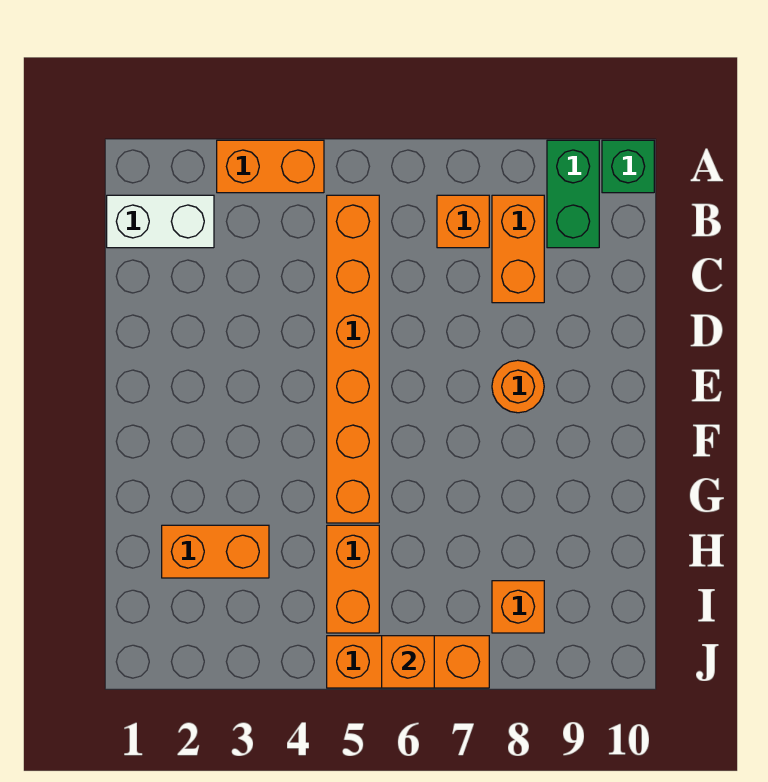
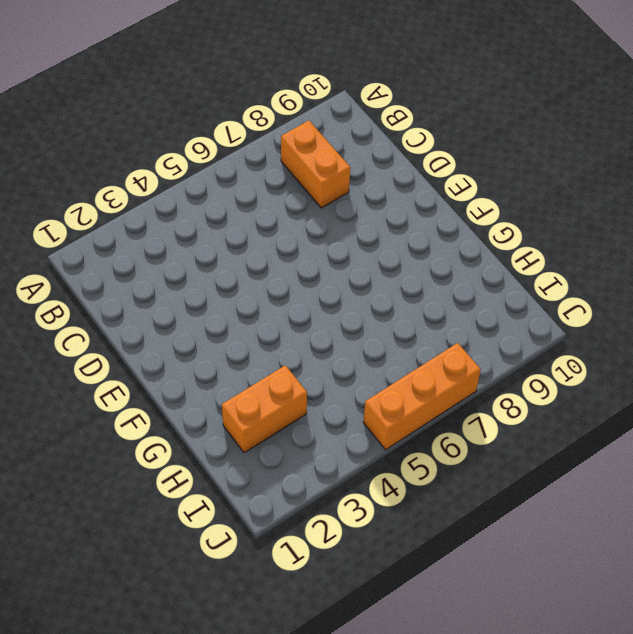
none -> orange brick A3:A4 level 1
none -> green brick A9:B9 level 1
none -> green brick A10 level 1

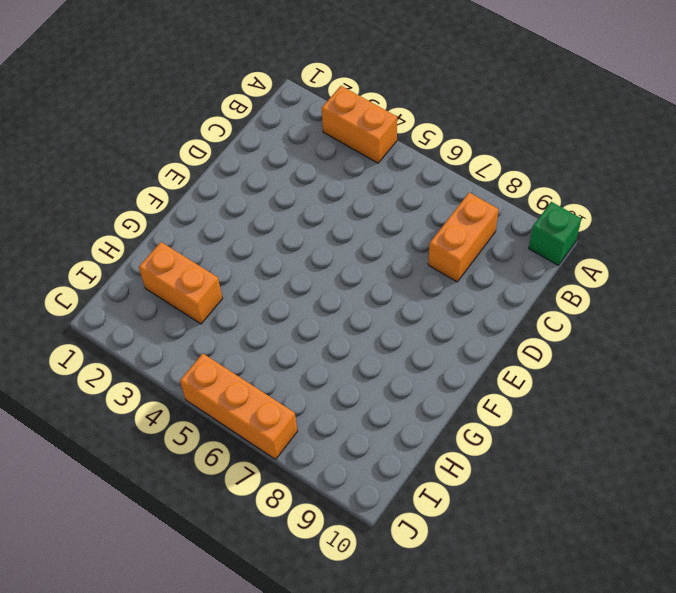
none -> green brick A9:B9 level 1
none -> white brick B1:B2 level 1
none -> orange brick B5:G5 level 1

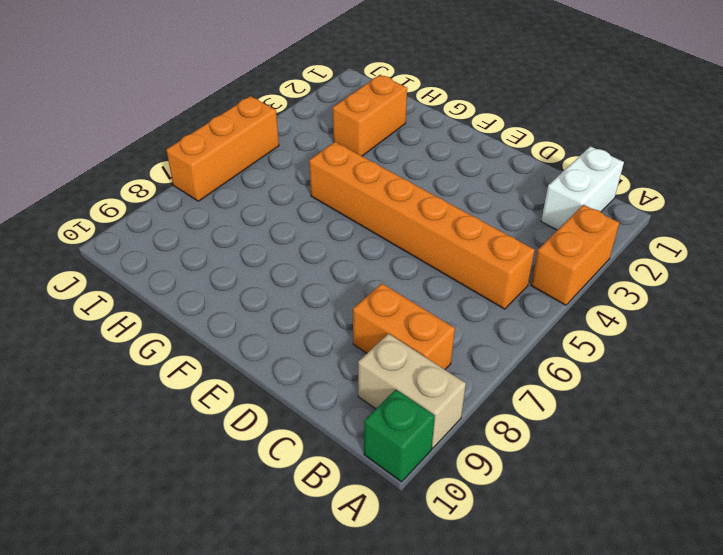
tan brick A9:B9 level 1 -> green brick A9:B9 level 1
none -> orange brick B7 level 1
none -> orange round brick E8 level 1
none -> orange brick H5:I5 level 1

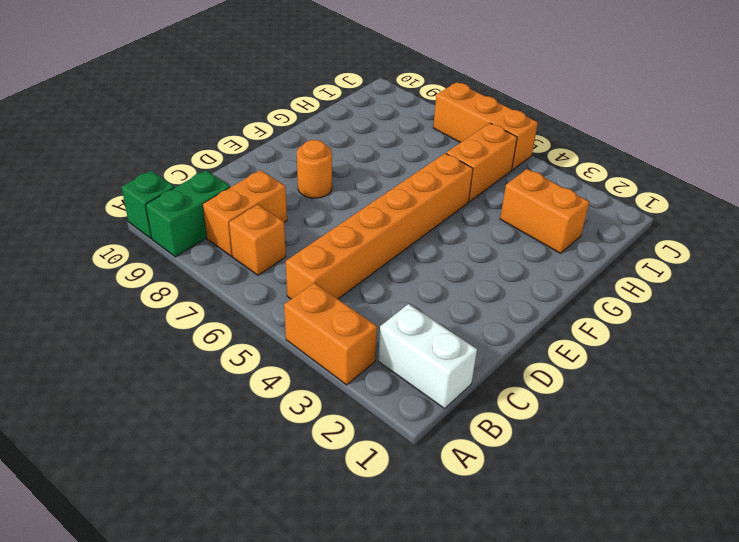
none -> orange brick I8 level 1
none -> orange brick J6 level 2

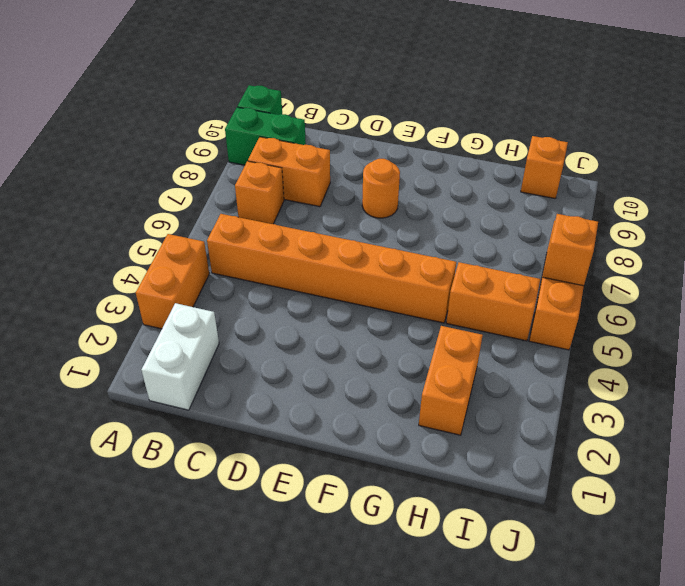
orange brick I10 level 1 -> orange brick I8 level 1

